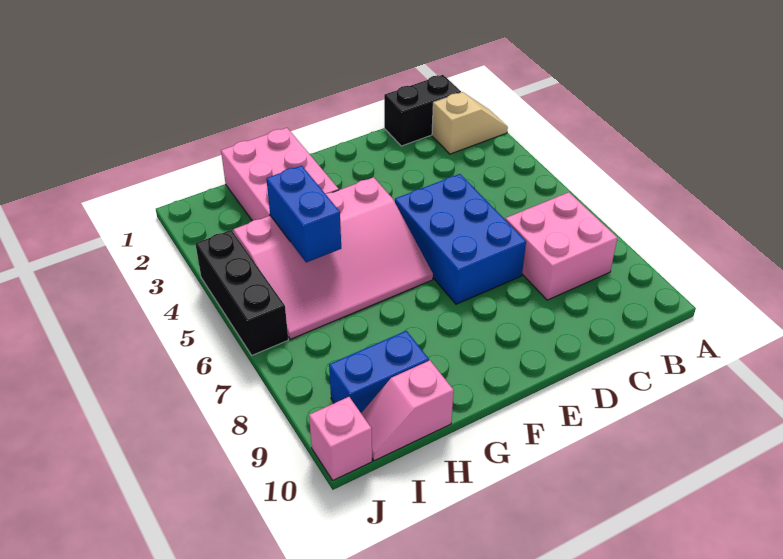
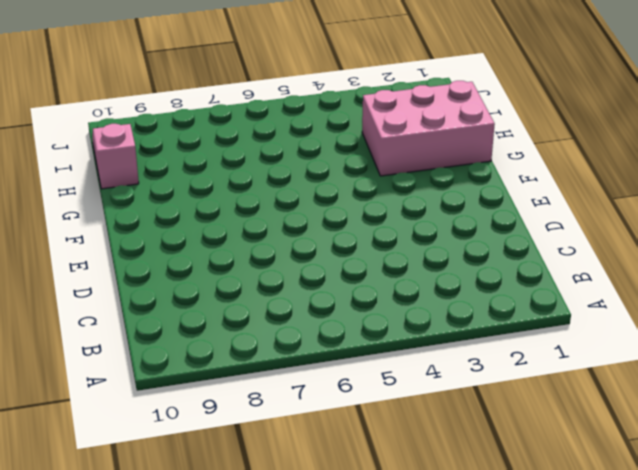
none -> tan slope A2:B2 level 1 top B
none -> black brick B1:C1 level 1

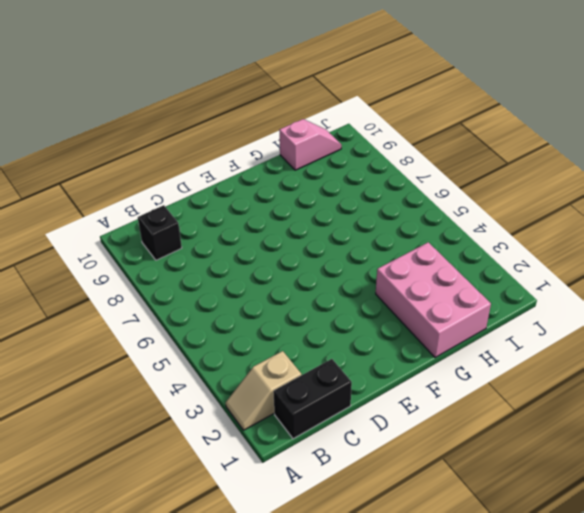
black brick B9 level 1 -> none
none -> pink brick B7:C8 level 1
none -> blue brick D5:E7 level 1

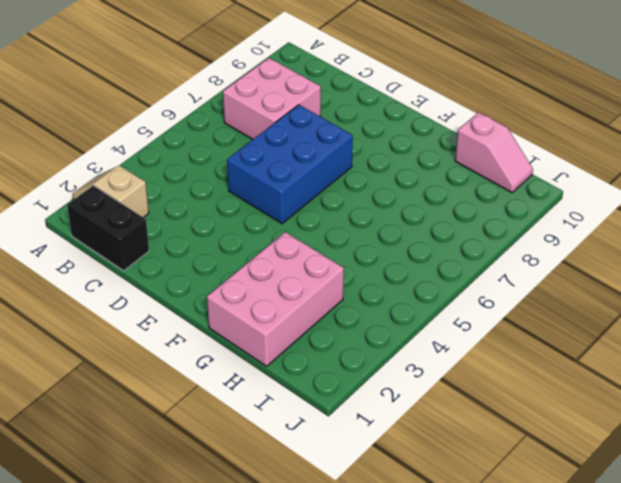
none -> pink slope F4:I6 level 1 top 4
none -> blue brick H9:I9 level 1

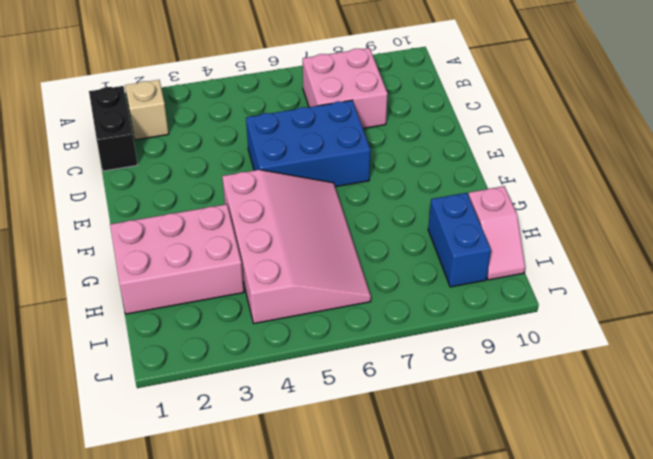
none -> black brick J4:J6 level 1
none -> pink brick J10 level 1

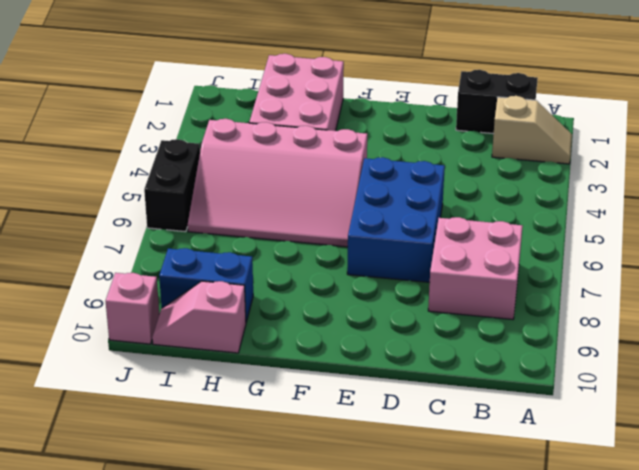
black brick J5:J6 level 1 -> black brick J4:J6 level 1
none -> blue brick H4:H5 level 2

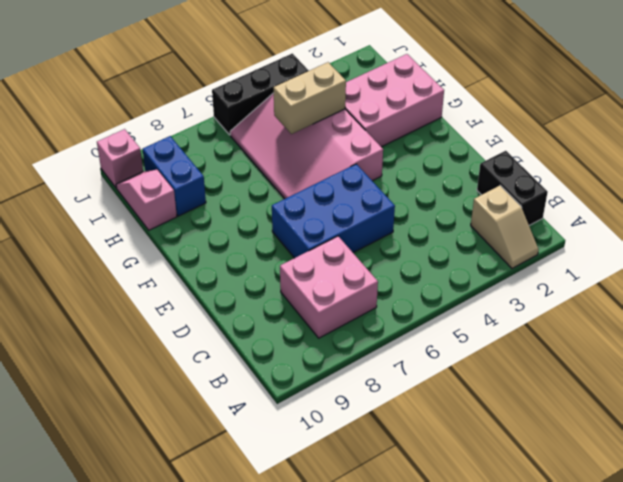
tan brick H4:H5 level 2 -> blue brick H4:H5 level 2

